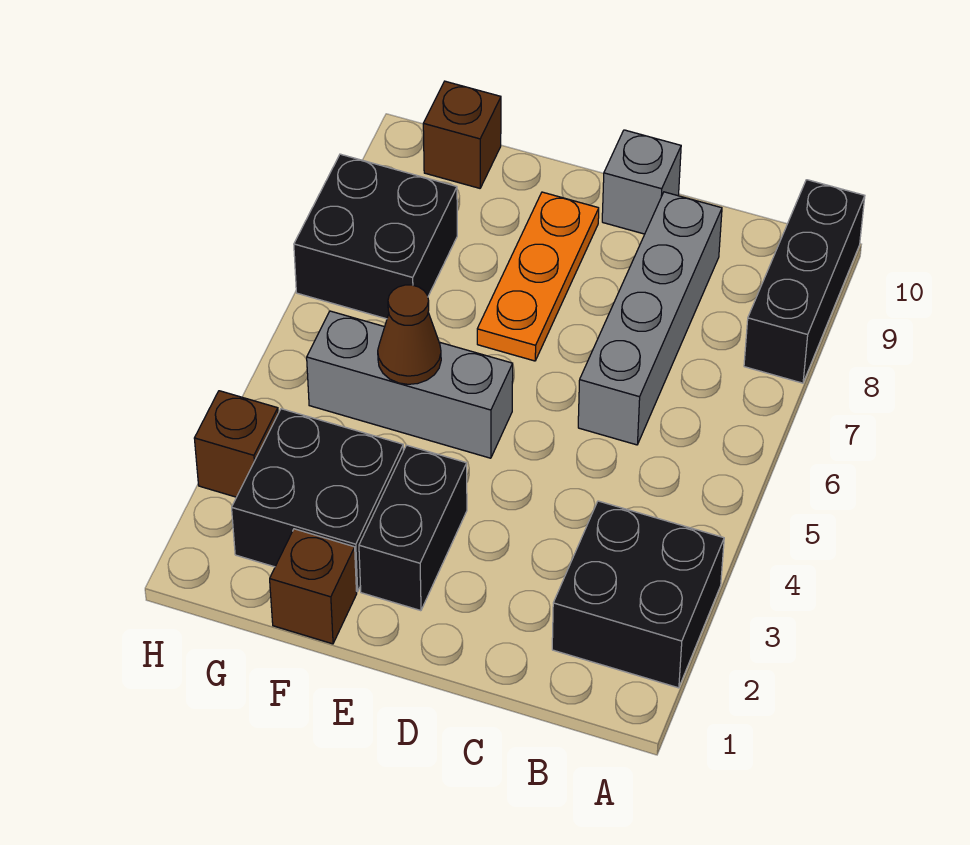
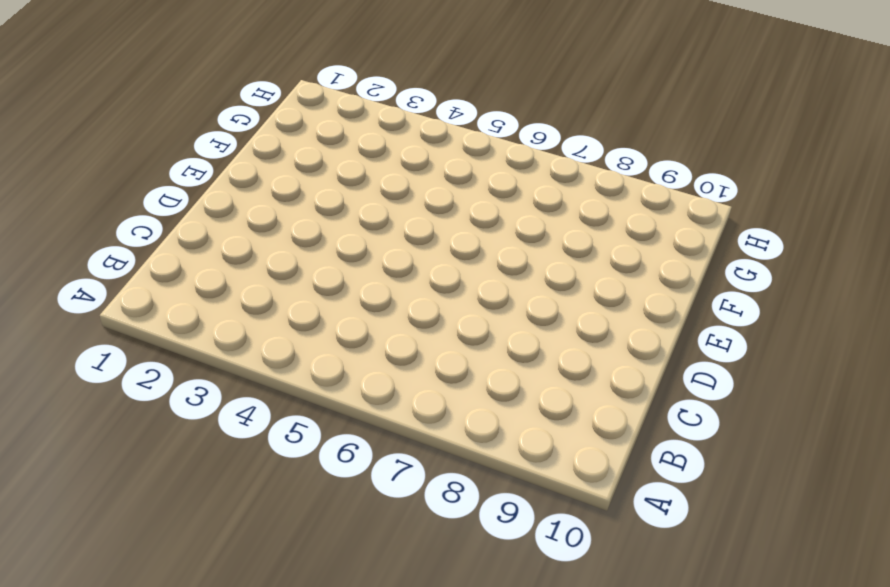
none -> black brick A2:B3 level 1
none -> black brick A8:A10 level 1
none -> grey brick C6:C9 level 1

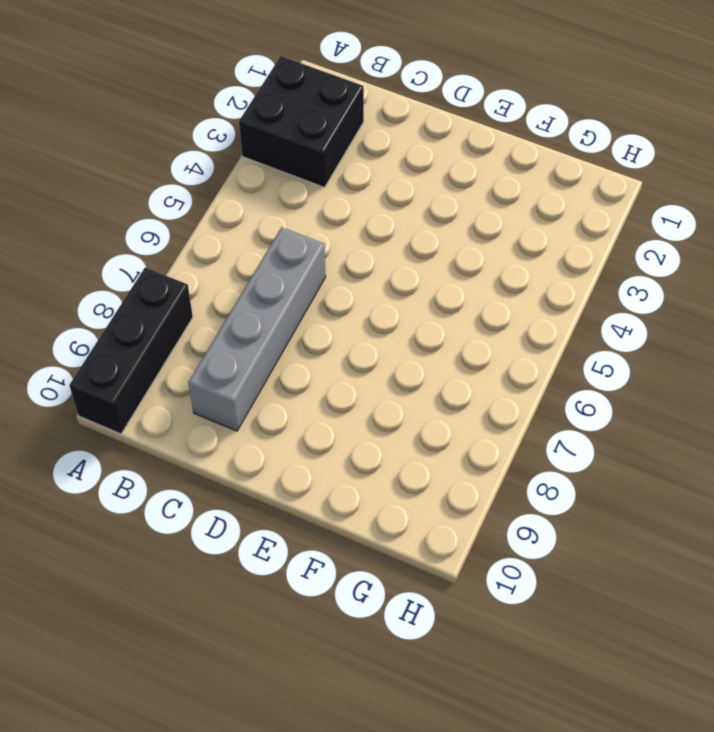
none -> grey brick D10 level 1
none -> black brick E2:E3 level 1
none -> grey brick E5:G5 level 1

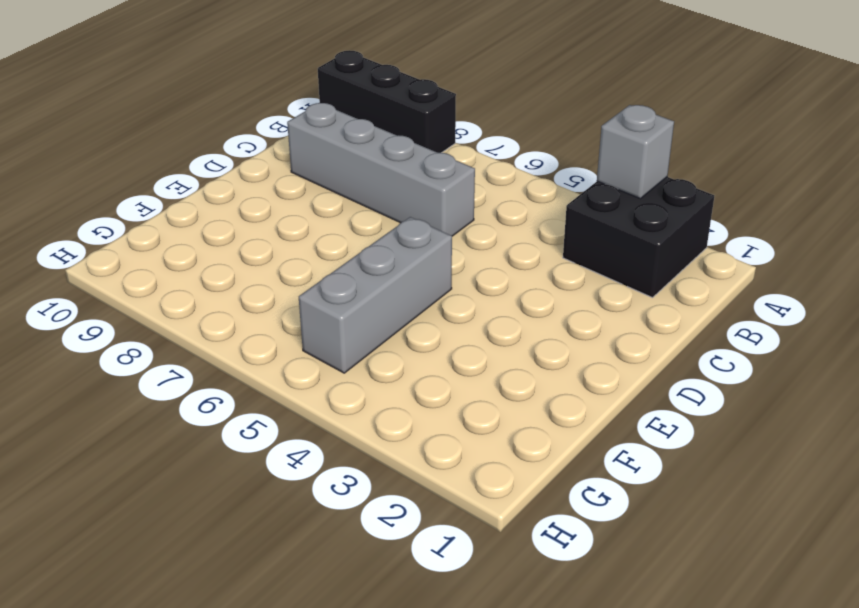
grey brick A3 level 2 -> grey brick D10 level 1
none -> black brick E2:E3 level 1
none -> orange plate E7:E9 level 1
none -> brown brick F1 level 1

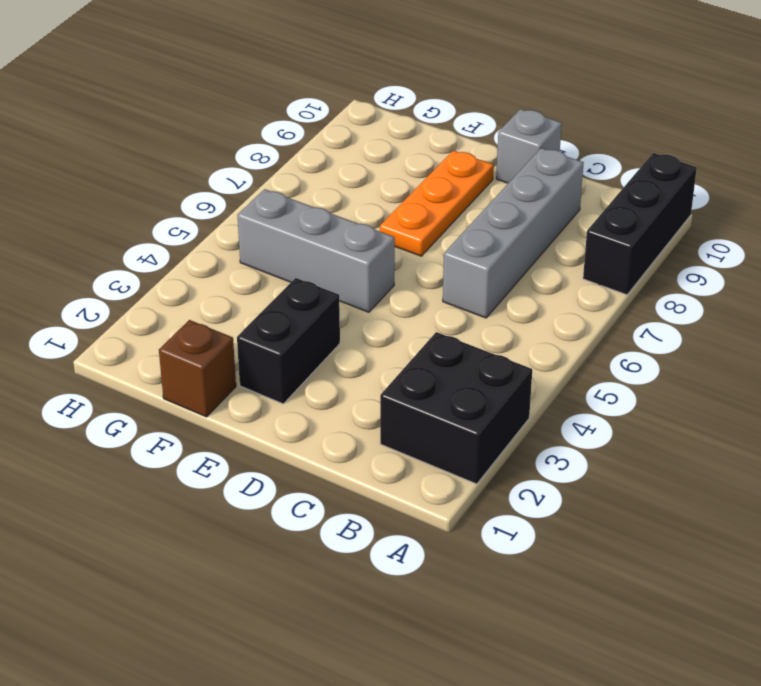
none -> black brick F2:G3 level 1
none -> black brick G7:H8 level 1
none -> brown brick G10 level 1

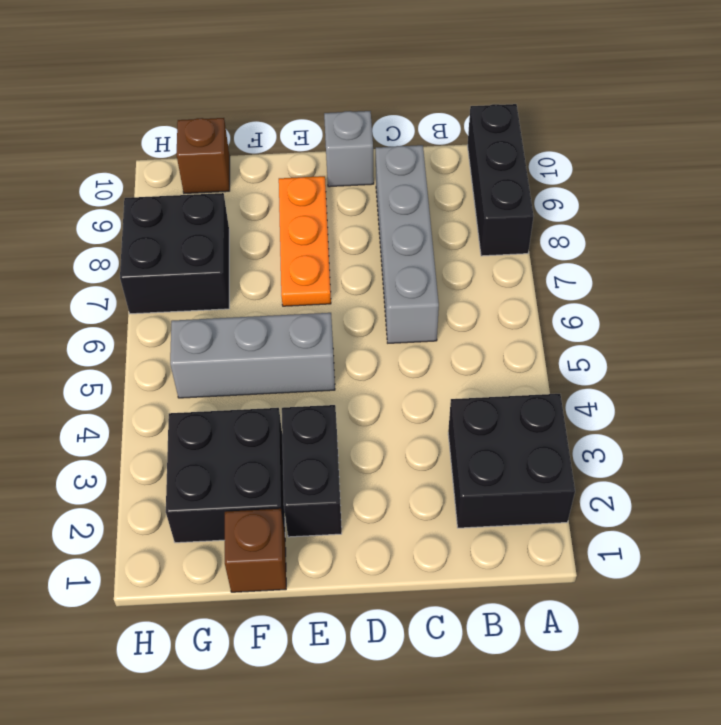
none -> brown brick H3 level 1
none -> brown cone F5 level 2

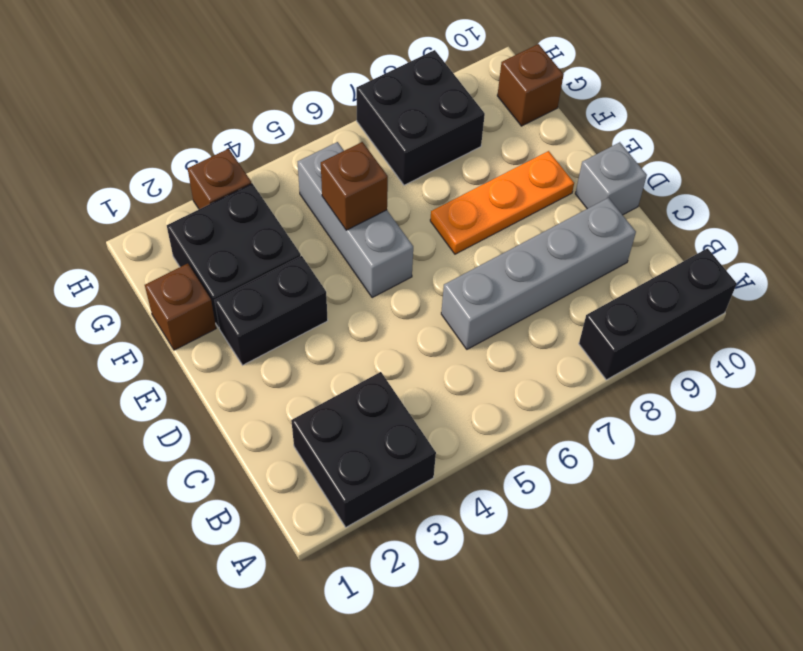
brown brick F5 level 2 -> brown cone F5 level 2

